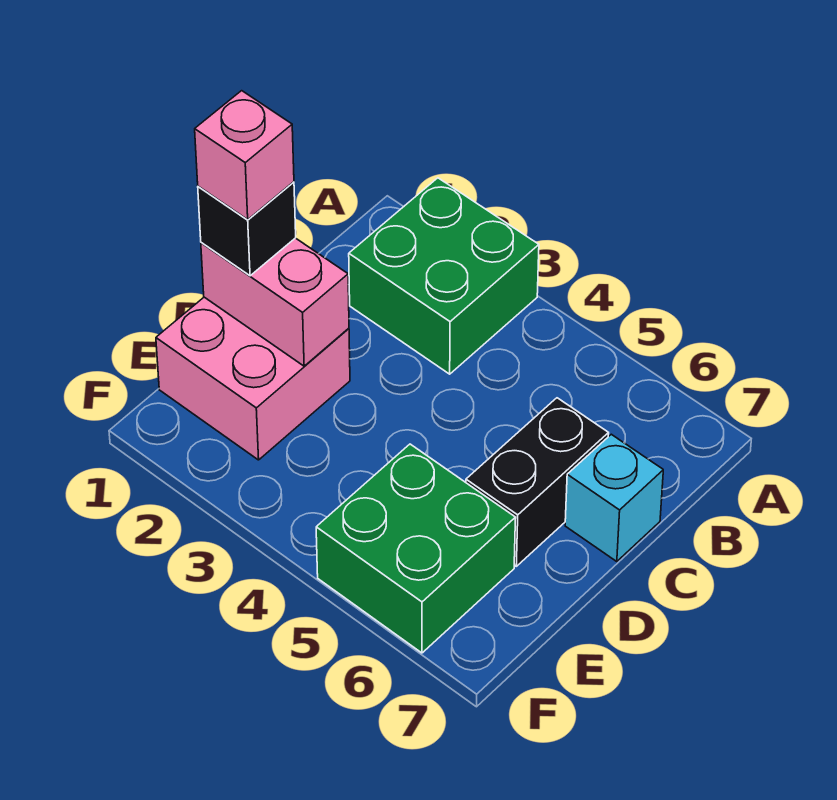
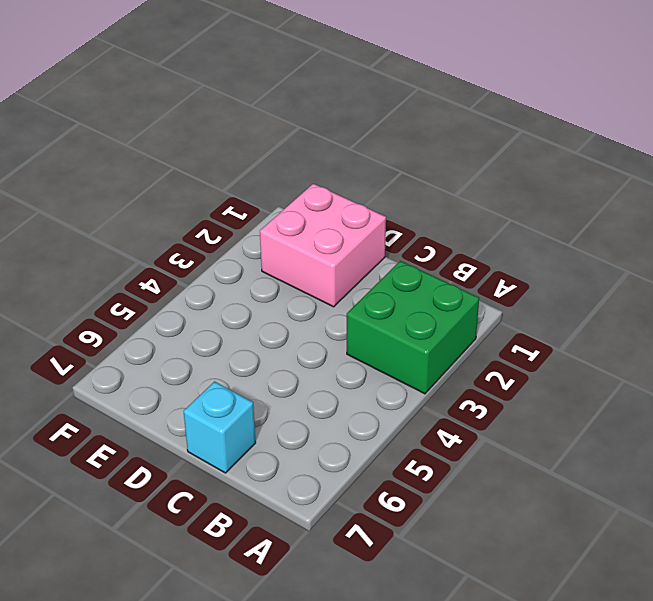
none -> black brick C6:D6 level 1
none -> green brick E5:F6 level 1

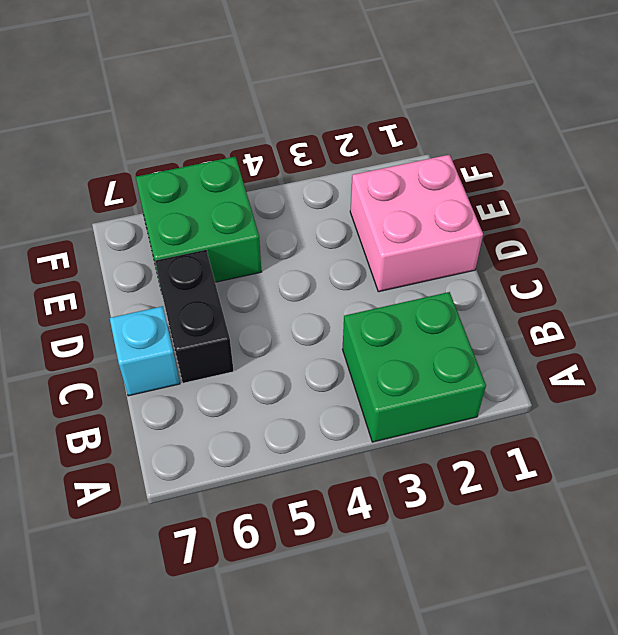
none -> pink brick D1:D2 level 2
none -> black brick D1 level 3

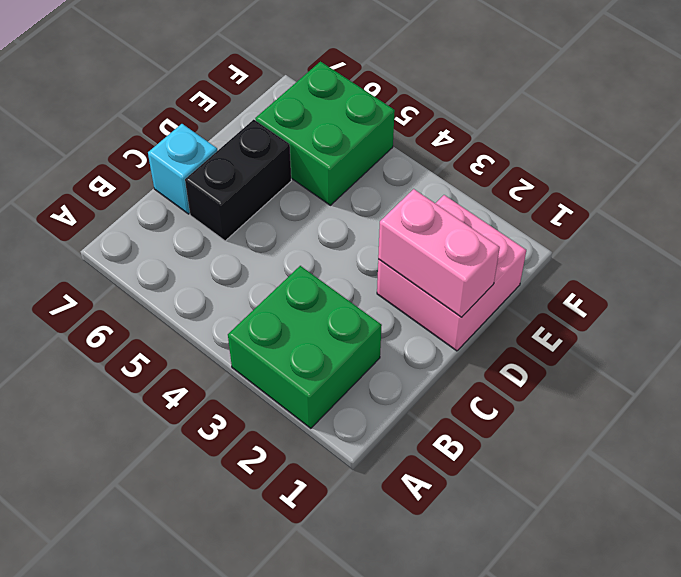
none -> black brick D1 level 3
none -> pink brick D1 level 4

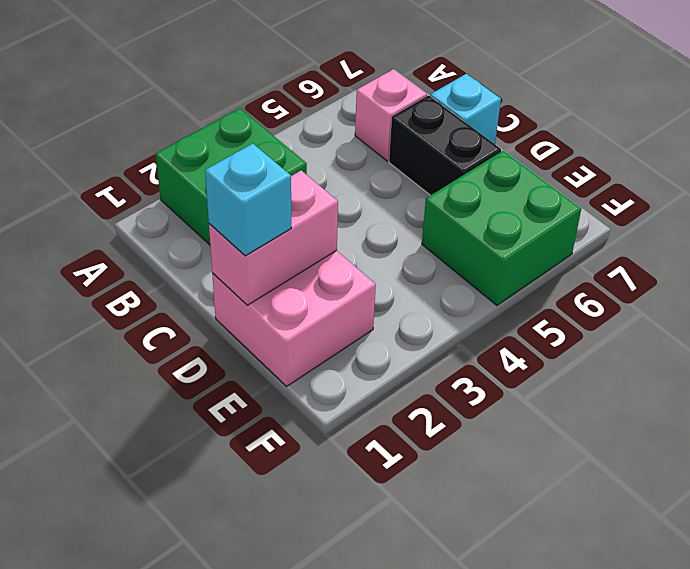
pink brick B6 level 1 -> pink brick D1 level 4
cyan brick D1 level 3 -> black brick D1 level 3

